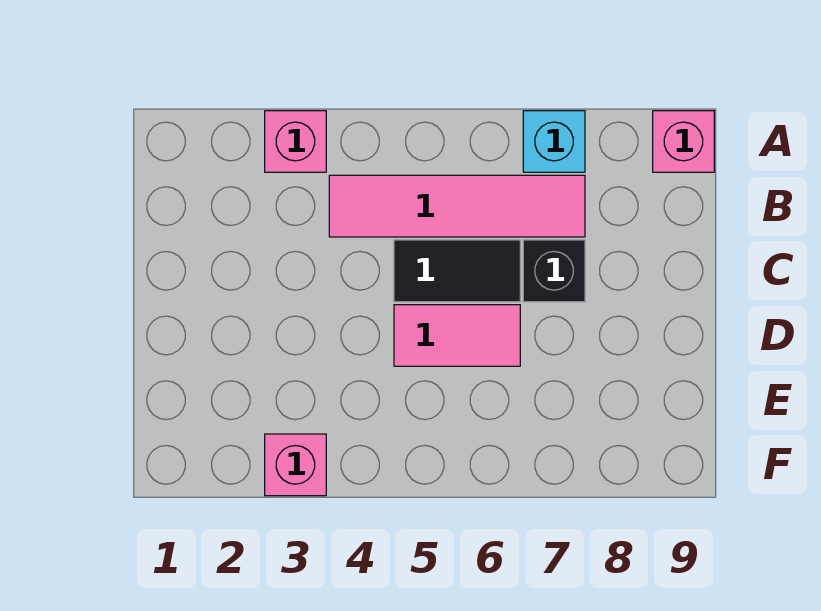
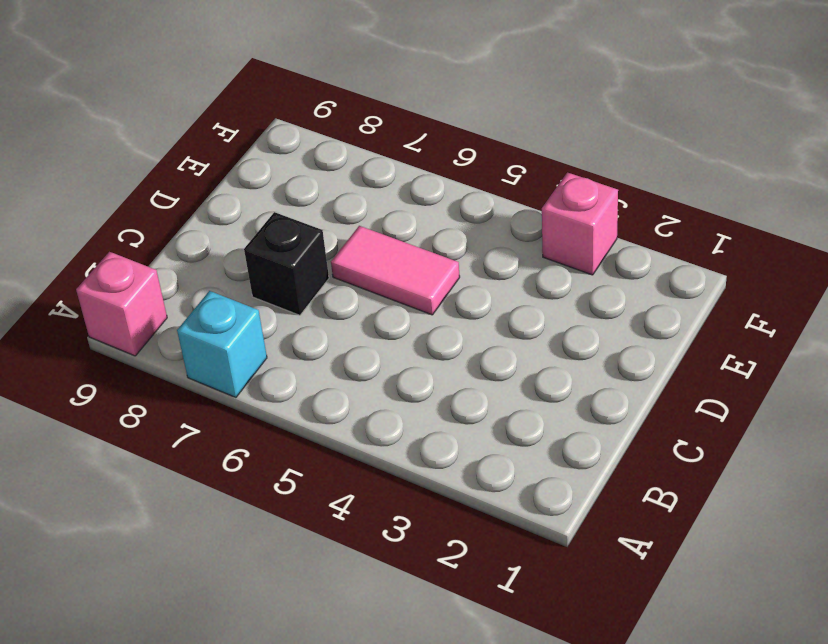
none -> pink brick A3 level 1
none -> pink tile B4:B7 level 1

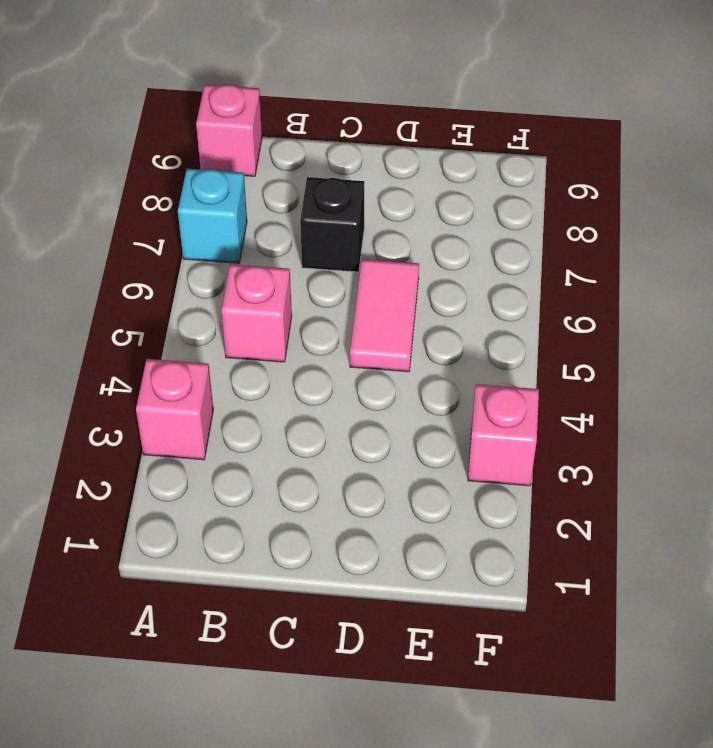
pink brick B5 level 1 -> pink tile B4:B7 level 1
none -> black tile C5:C6 level 1

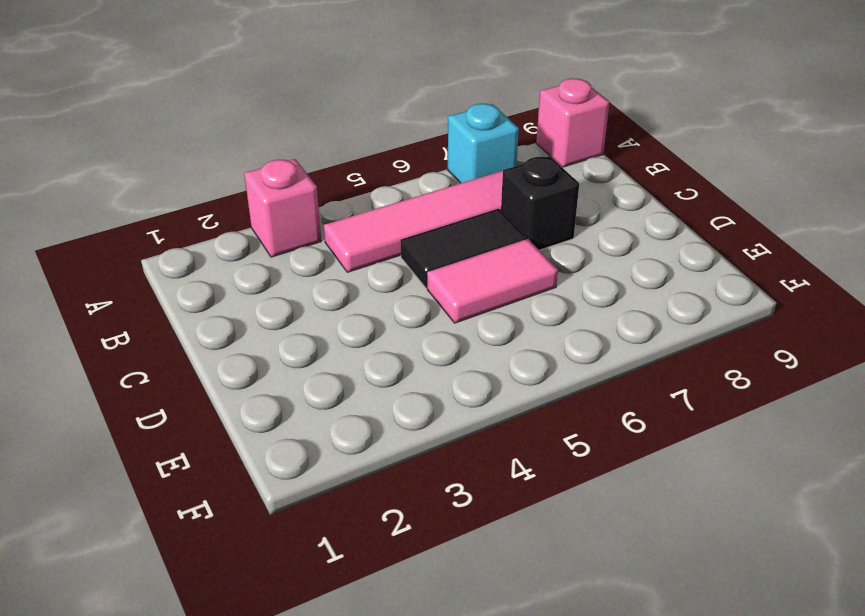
none -> pink brick F3 level 1

